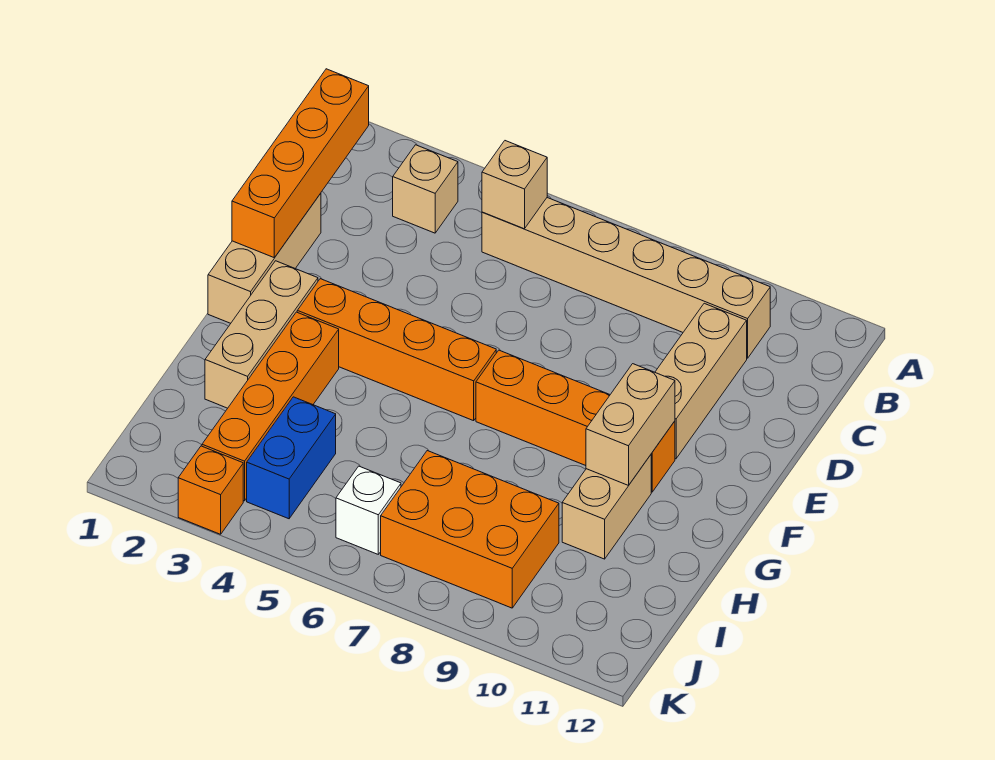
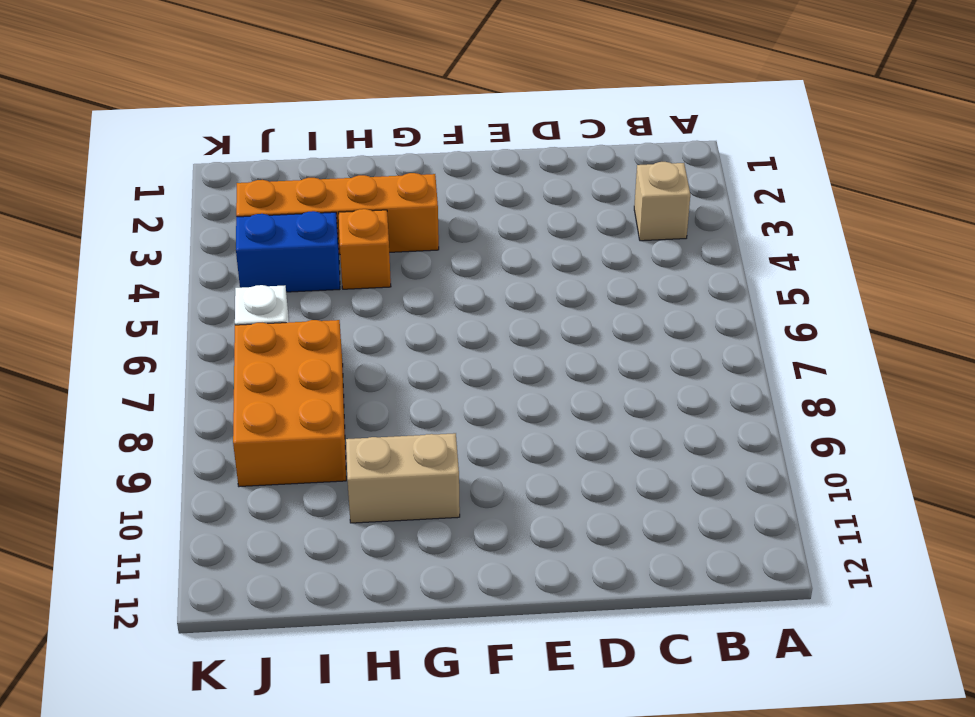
orange brick H4 level 1 -> orange brick K3 level 1
none -> tan brick B5:B10 level 1
none -> tan brick C10:E10 level 1
none -> tan brick D1:F1 level 1

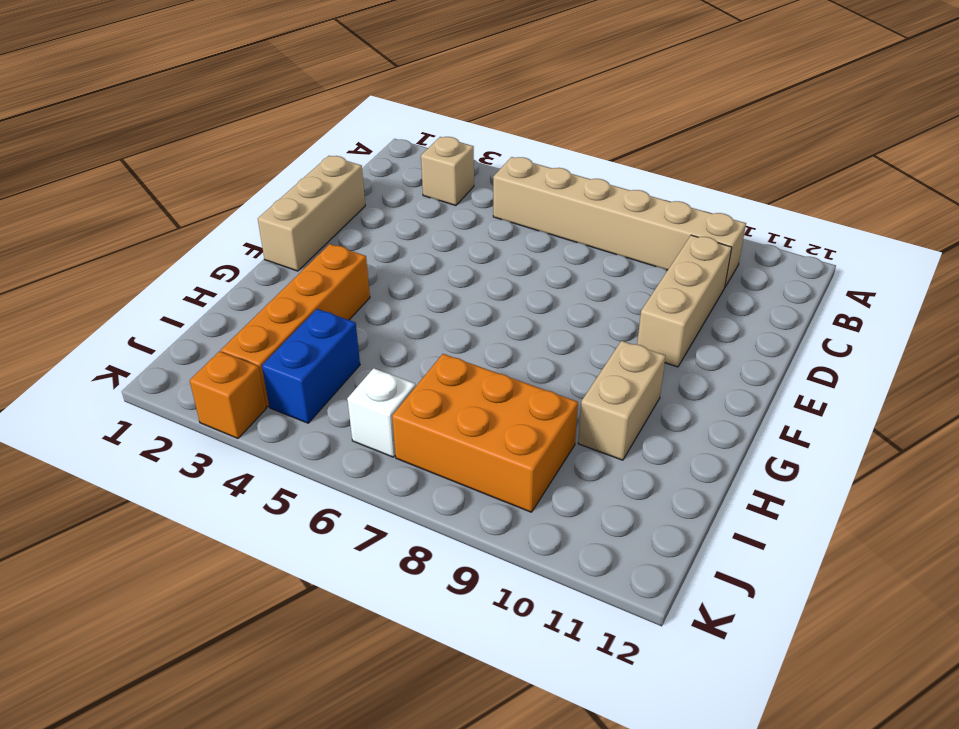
none -> tan brick F2:H2 level 1
none -> orange brick F3:F6 level 1
none -> orange brick F7:F10 level 1

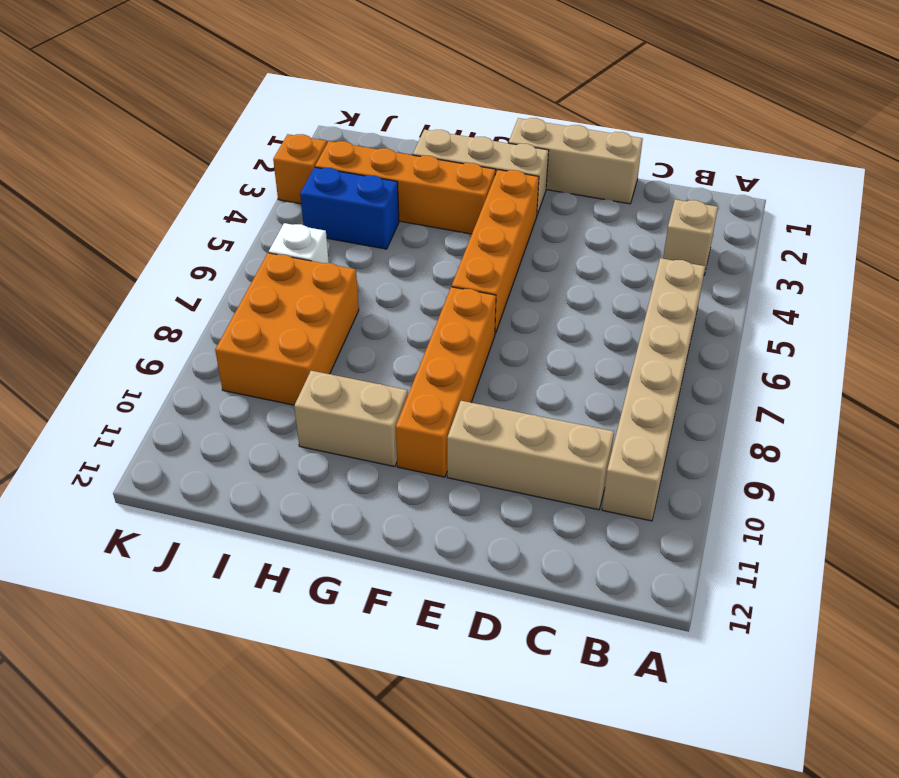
none -> orange brick B1:E1 level 2
none -> tan brick B5 level 2
none -> tan brick F10:G10 level 2

